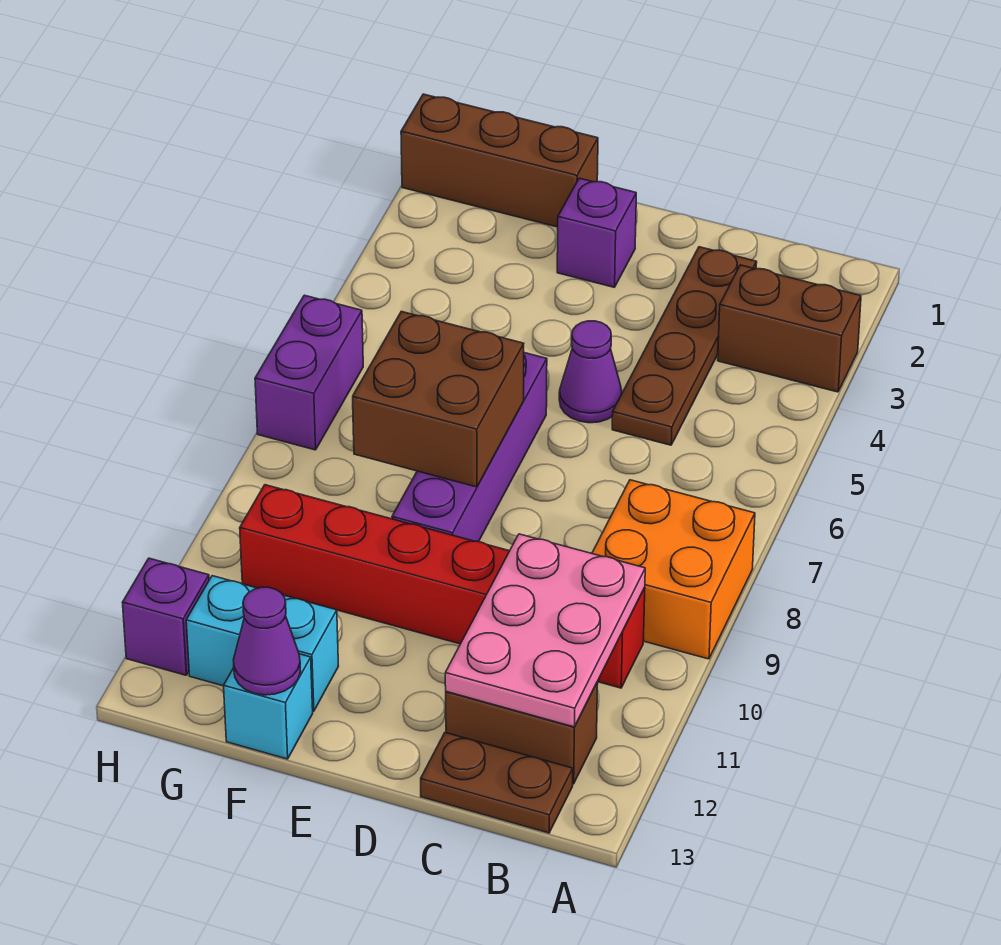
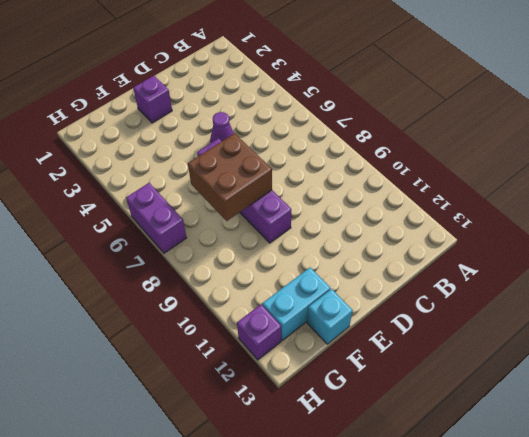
none -> brown brick A3:B3 level 1
none -> orange brick A8:B9 level 1
none -> red brick B10:G10 level 1

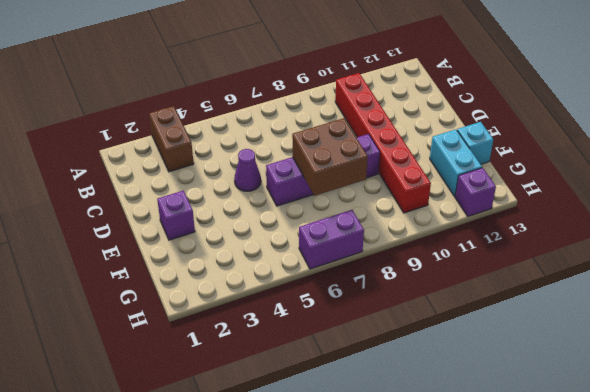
none -> orange brick A8:B9 level 1
none -> brown brick B12:C12 level 1
none -> brown plate B13:C13 level 1

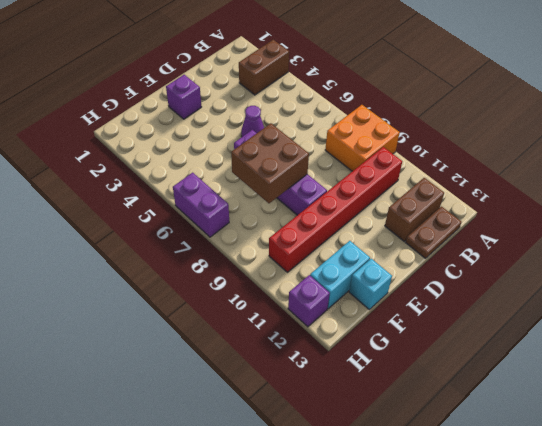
none -> brown plate C2:C5 level 1
none -> brown brick F1:H1 level 1
none -> pink plate B10:C12 level 2

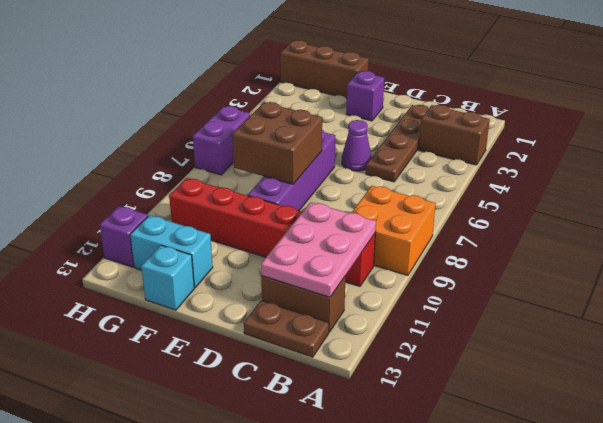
none -> purple cone F13 level 2

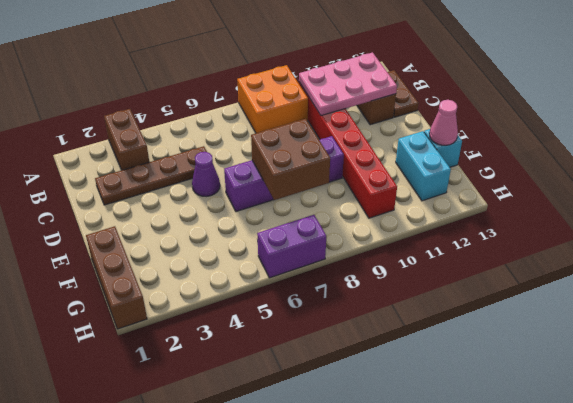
pink cone F13 level 2 -> purple cone F13 level 2
none -> purple brick E2 level 1
none -> purple brick H12 level 1

